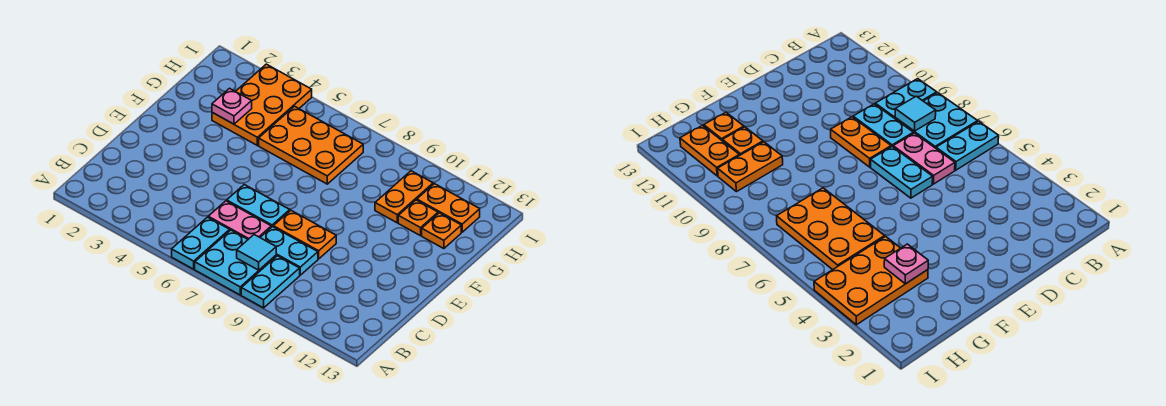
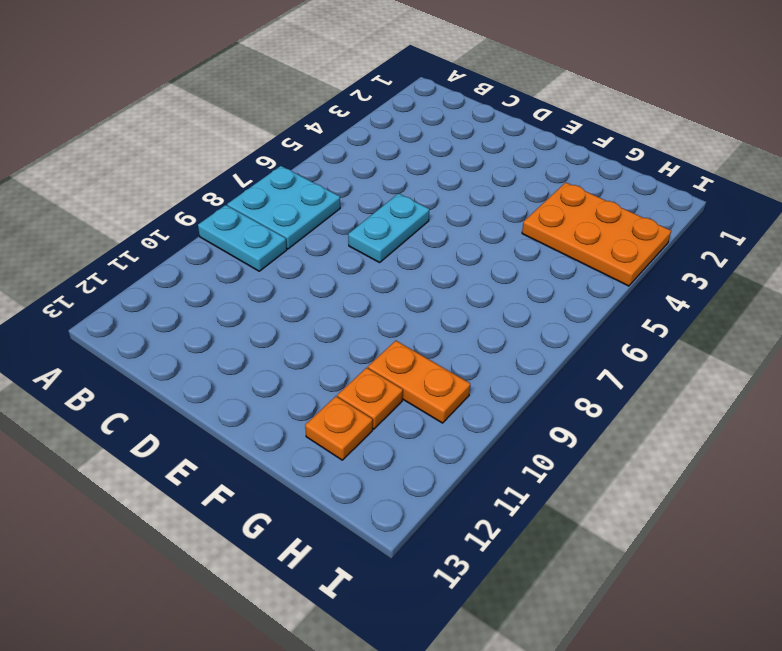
none -> cyan plate A6:B6 level 1
none -> pink plate C6:C7 level 1
none -> cyan plate C8:C9 level 1

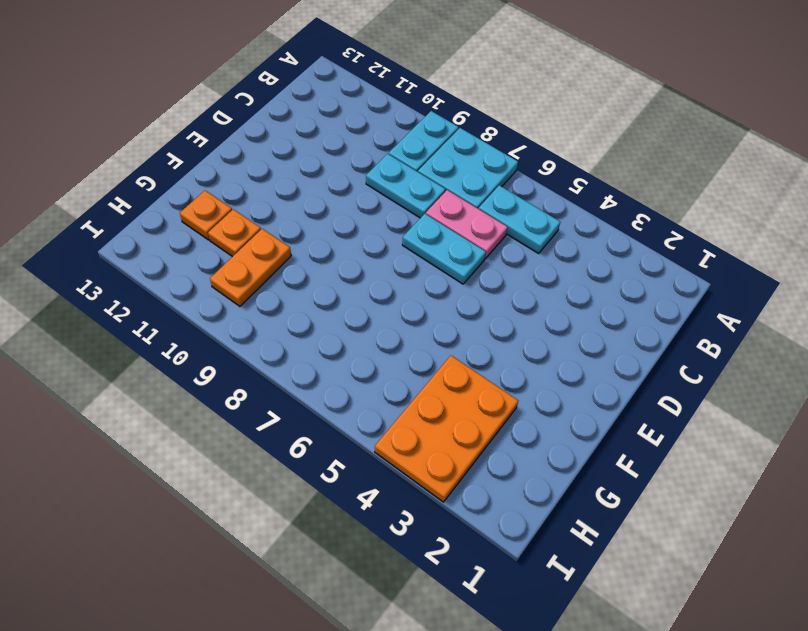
cyan plate B5:B6 level 1 -> cyan plate A6:B6 level 1
none -> orange plate D8:D9 level 1
none -> orange plate G5:H7 level 1
none -> orange plate H11:H12 level 1

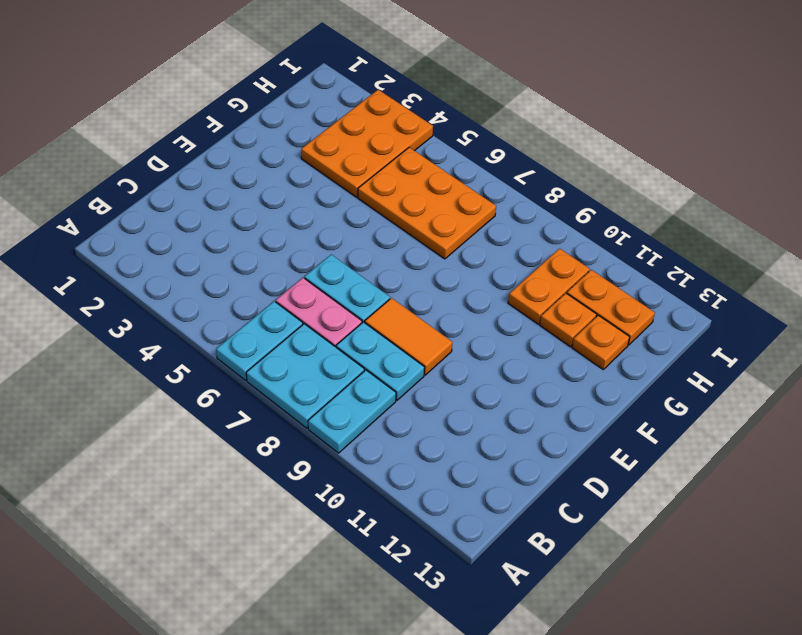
orange tile D8:D9 level 1 -> orange plate D8:D9 level 1
none -> cyan tile B8 level 2
none -> pink plate G3 level 2

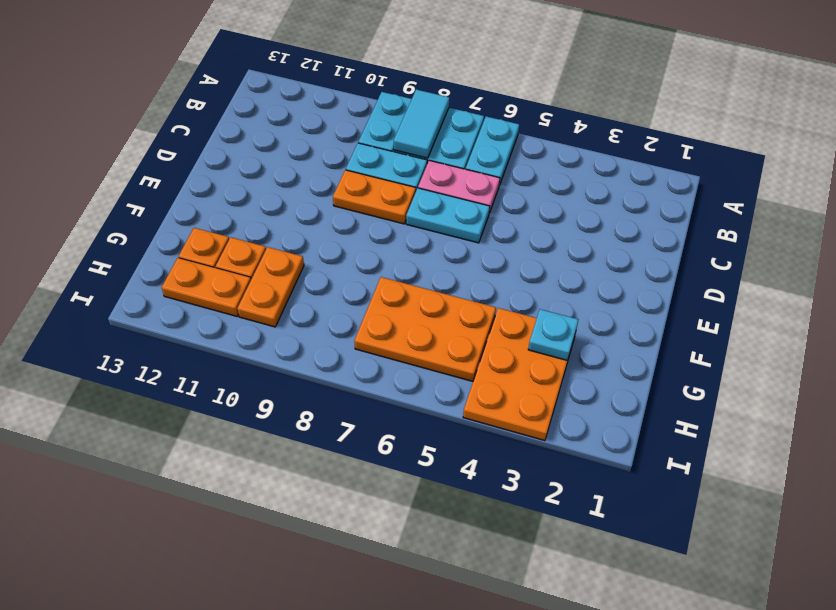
cyan tile A8:B8 level 2 -> cyan tile B8 level 2
cyan plate G3 level 2 -> pink plate G3 level 2

